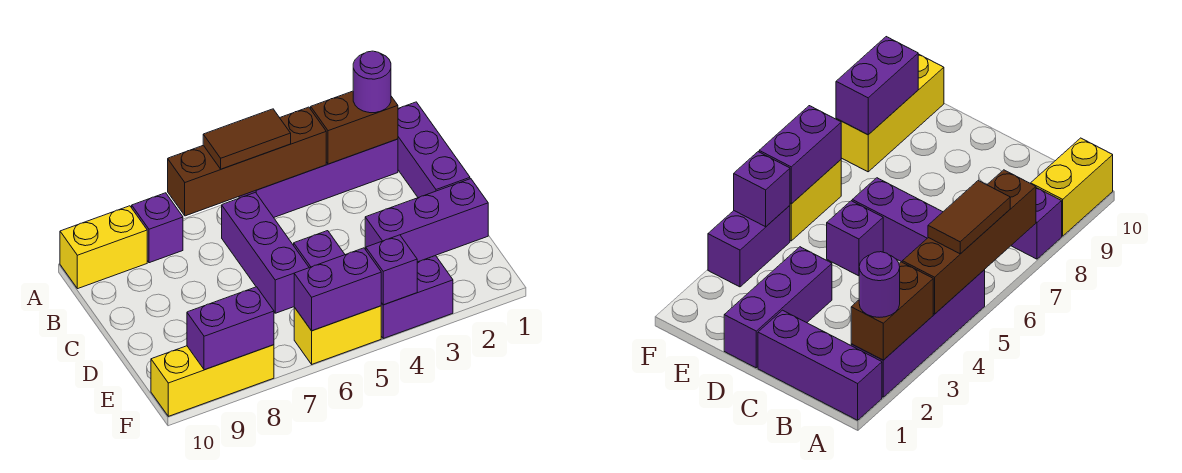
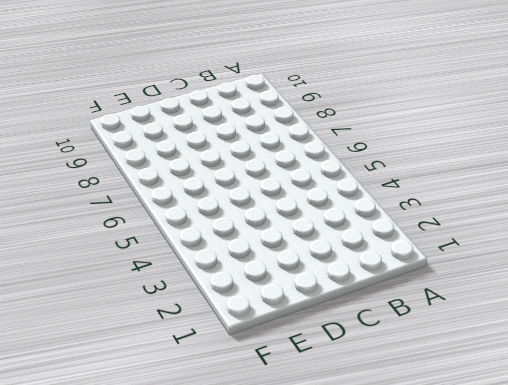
none -> purple brick A1:C1 level 1
none -> purple brick A2:A5 level 1
none -> purple brick A8 level 1

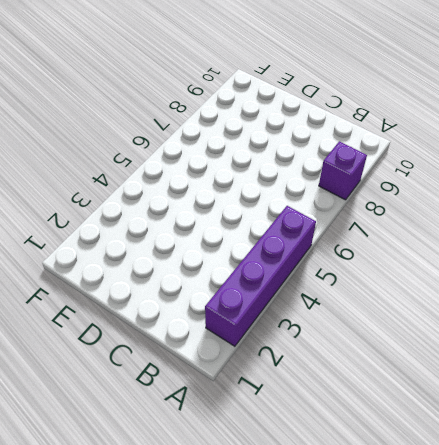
none -> purple brick A1:C1 level 1
none -> yellow brick A9:A10 level 1
none -> purple brick B6:D6 level 1

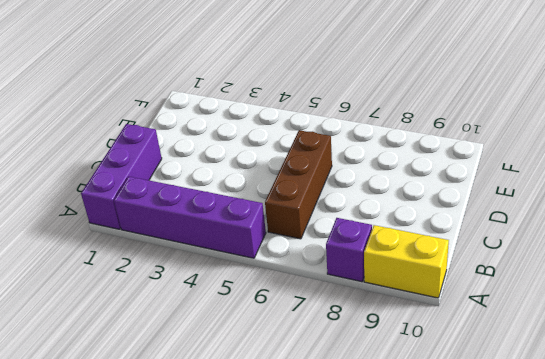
brown brick B6:D6 level 1 -> purple brick B6:D6 level 1
none -> purple brick D1:D3 level 1
none -> purple brick D5 level 1
none -> purple brick F3:F4 level 1

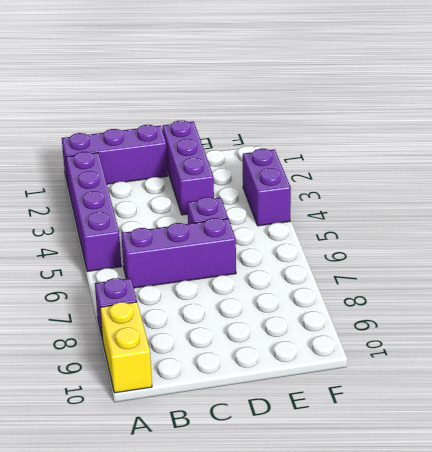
none -> yellow brick F5:F6 level 1
none -> yellow brick F8:F10 level 1
none -> brown brick A2:A3 level 2

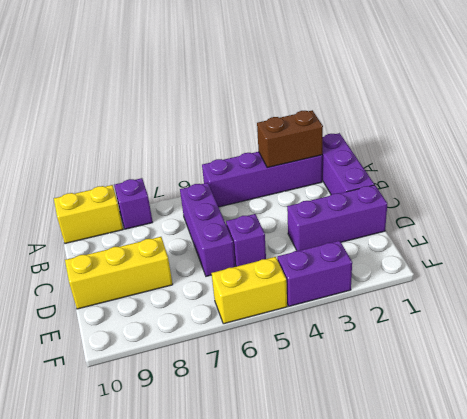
yellow brick D8:D10 level 1 -> yellow brick F8:F10 level 1
none -> brown brick A4:A7 level 2
none -> purple brick F4 level 2
none -> purple brick F5:F6 level 2

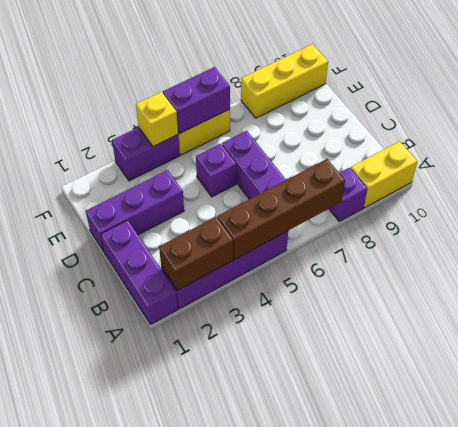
yellow brick F4 level 2 -> purple brick F4 level 2
none -> purple brick F8:F9 level 2
none -> purple round brick A2 level 3
none -> brown tile A5:A6 level 3

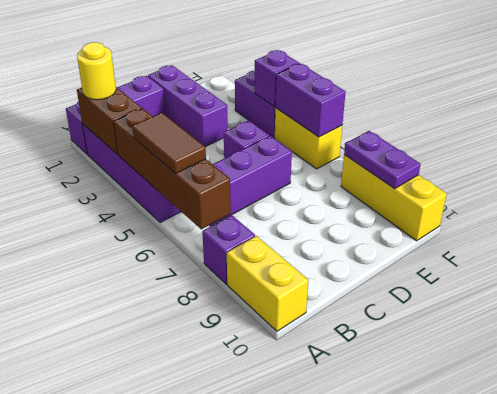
yellow round brick A2 level 3 -> purple round brick A2 level 3
purple plate F8:F9 level 2 -> purple brick F8:F9 level 2

